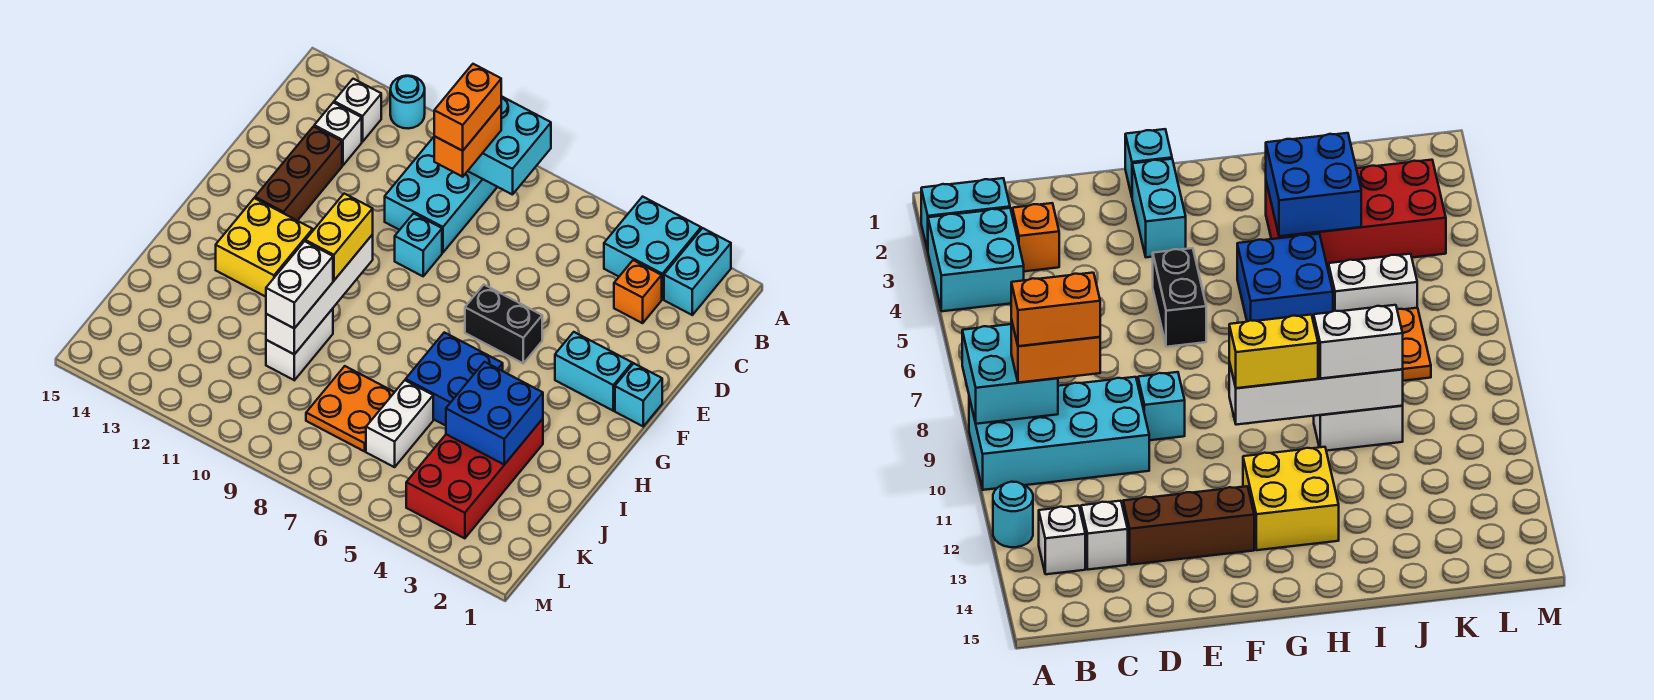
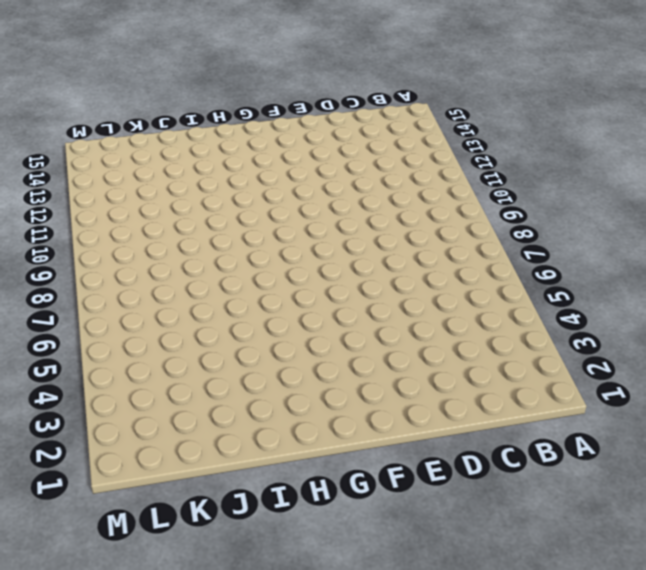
none -> cyan brick A2:B2 level 1
none -> cyan brick A3:B4 level 1
none -> cyan brick A9:D10 level 1

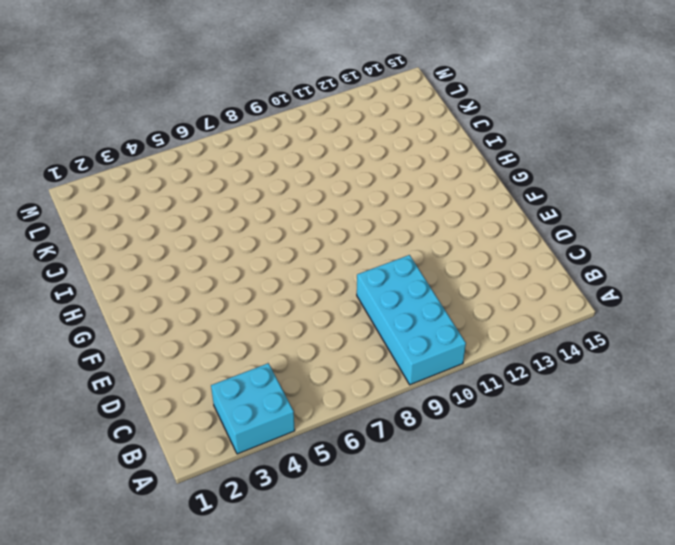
none -> cyan brick A2:B2 level 1
none -> cyan round brick A12 level 1
none -> white brick B13 level 1

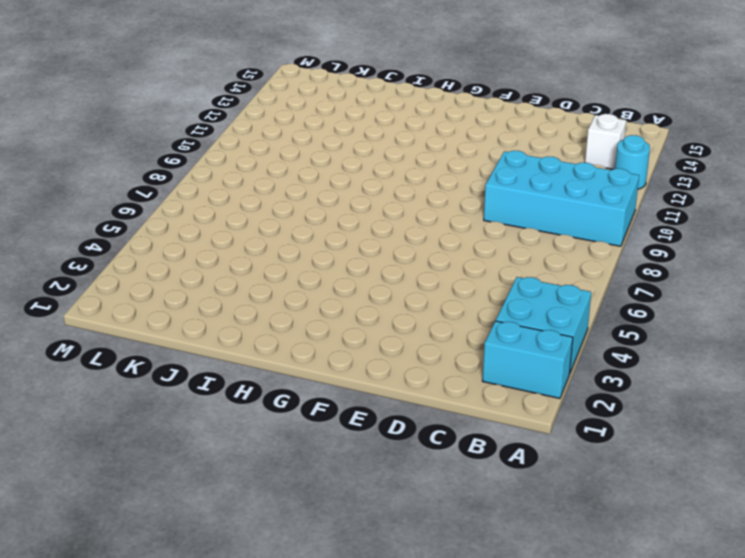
none -> orange brick C3 level 1
none -> white brick C13 level 1
none -> brown brick D13:F13 level 1

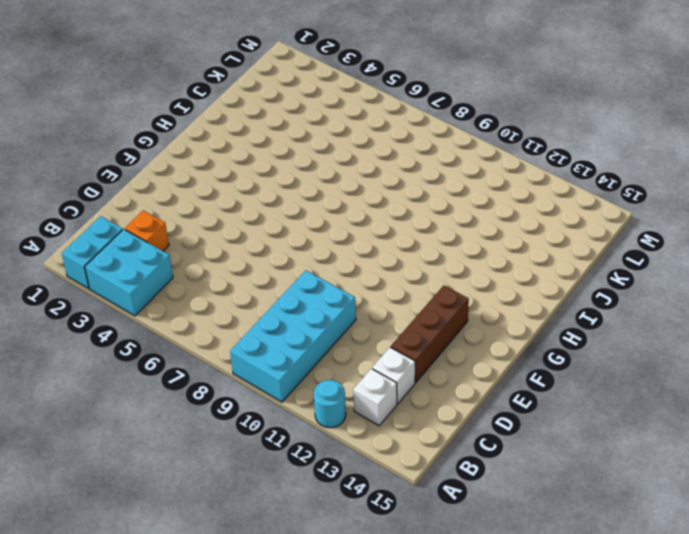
none -> cyan brick E9 level 1
none -> cyan brick F1 level 1
none -> cyan brick F2:F3 level 1

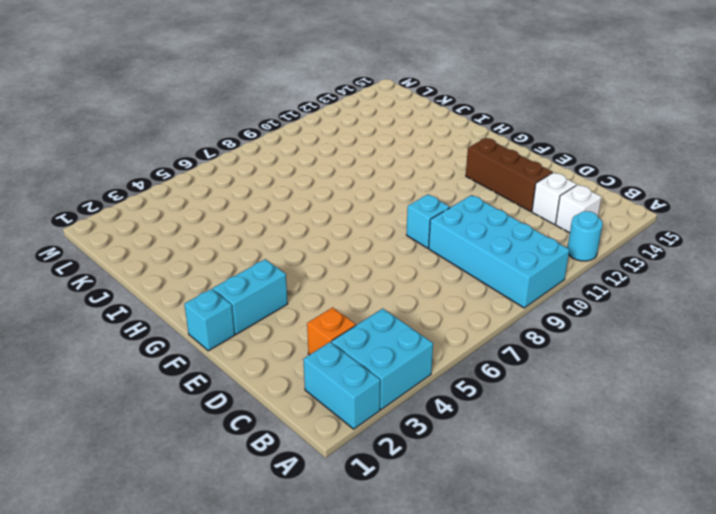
none -> black brick F5:F6 level 1
none -> yellow brick G12:H13 level 1
none -> blue brick H5:I6 level 1

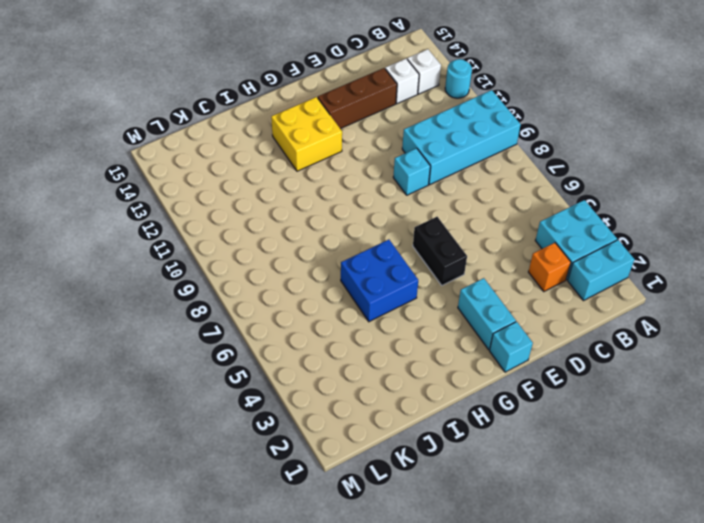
none -> red brick I3:L4 level 1
none -> white brick I10:J10 level 1
none -> white brick J6:K6 level 1

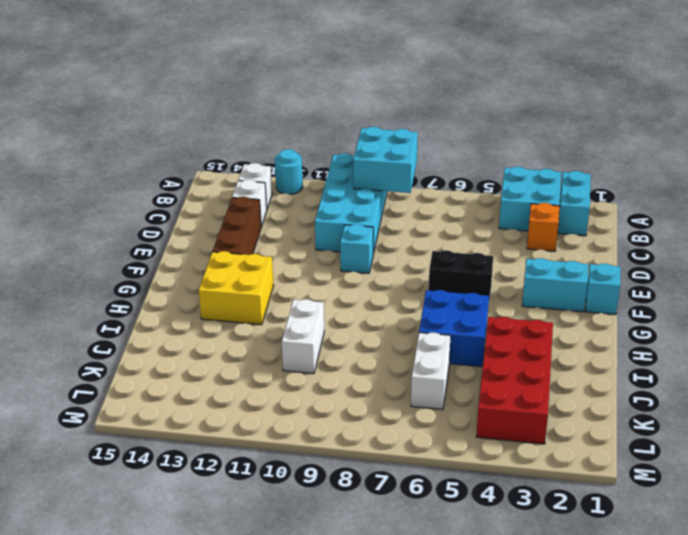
none -> orange plate J7:K8 level 1
none -> white brick G10:J10 level 2
none -> blue brick I3:J4 level 2

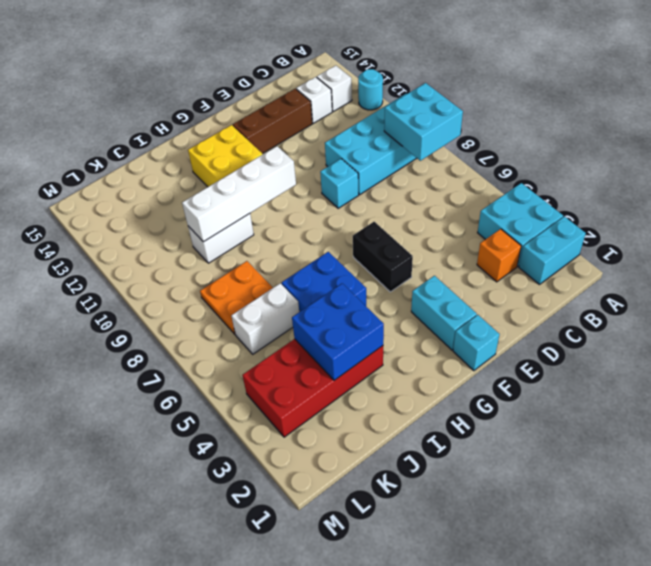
none -> orange brick B9:C9 level 3
none -> yellow brick G10:H10 level 3
none -> white brick I10:J10 level 3

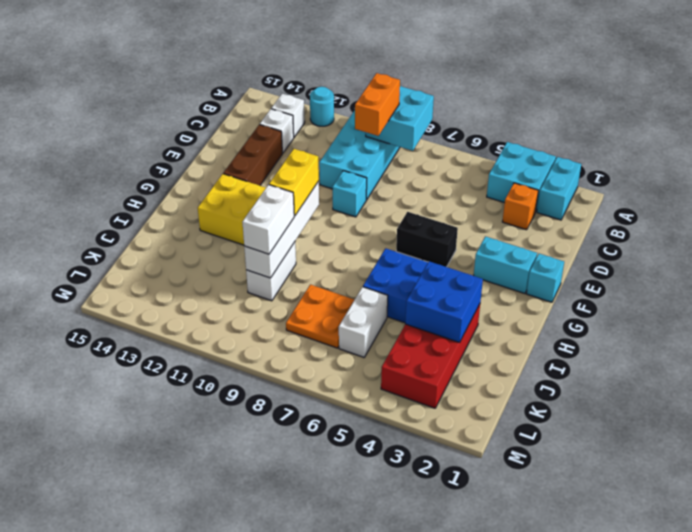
none -> orange brick B9:C9 level 4

